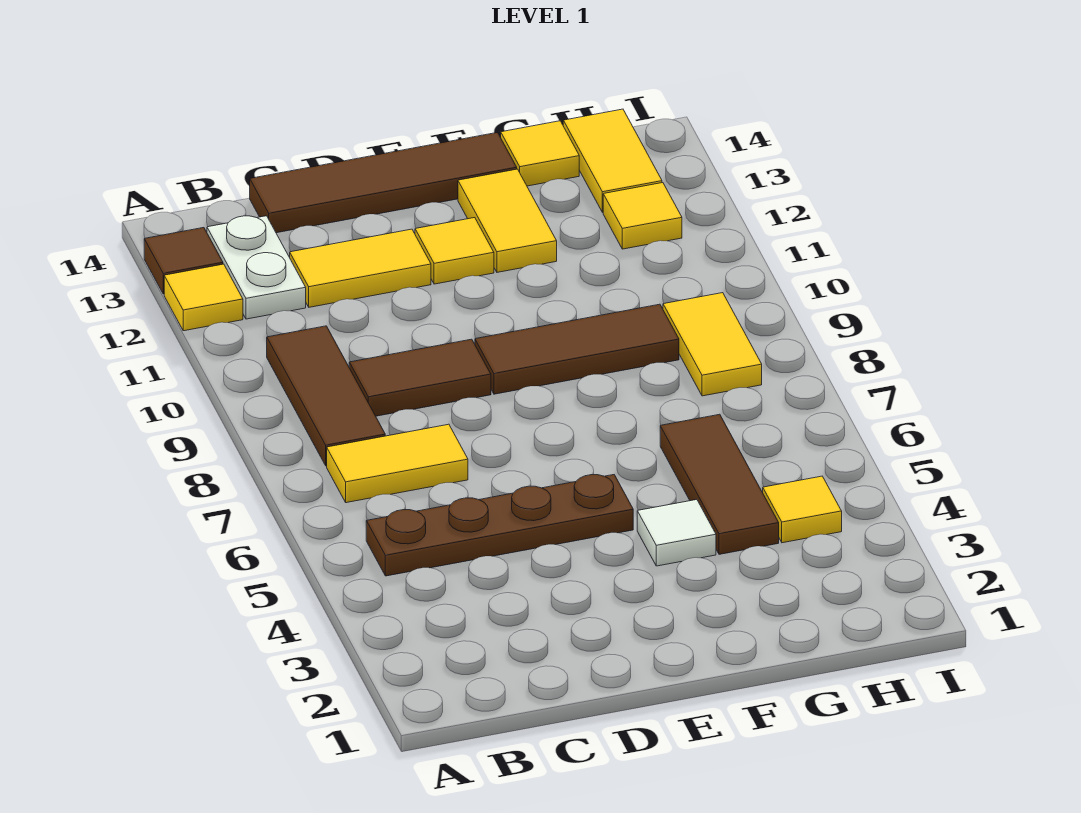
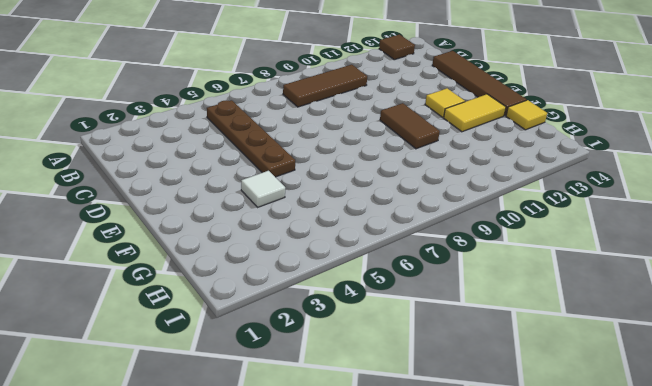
brown tile E10:F10 level 1 -> brown tile C9:D9 level 1
none -> yellow tile A12 level 1
none -> yellow tile B7:C7 level 1
none -> white plate B12:B13 level 1

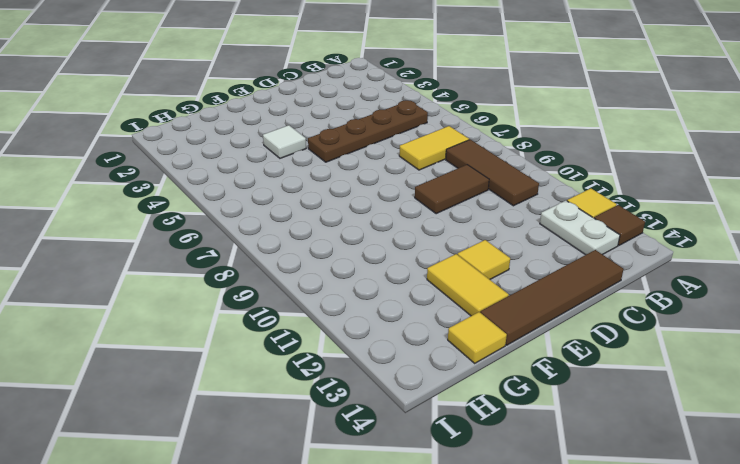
none -> yellow tile C12:D12 level 1
none -> brown tile E9:G9 level 1
none -> brown tile G4:G6 level 1

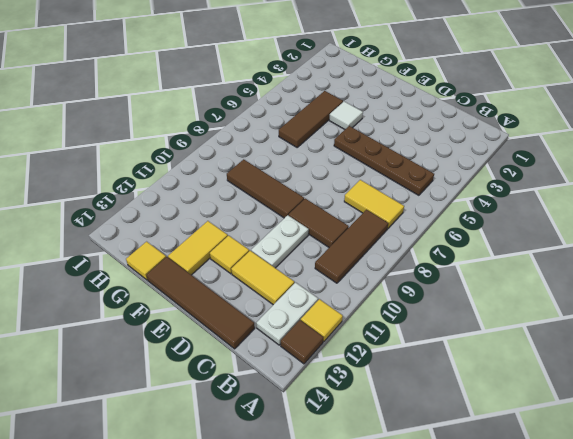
white plate D10:D11 level 1 -> none
none -> yellow tile H4 level 1
none -> yellow tile H8:H9 level 1
none -> yellow tile H12 level 1

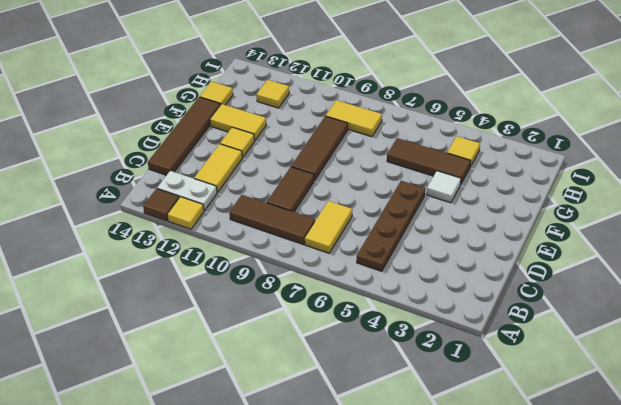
none -> yellow tile H13:H14 level 1

